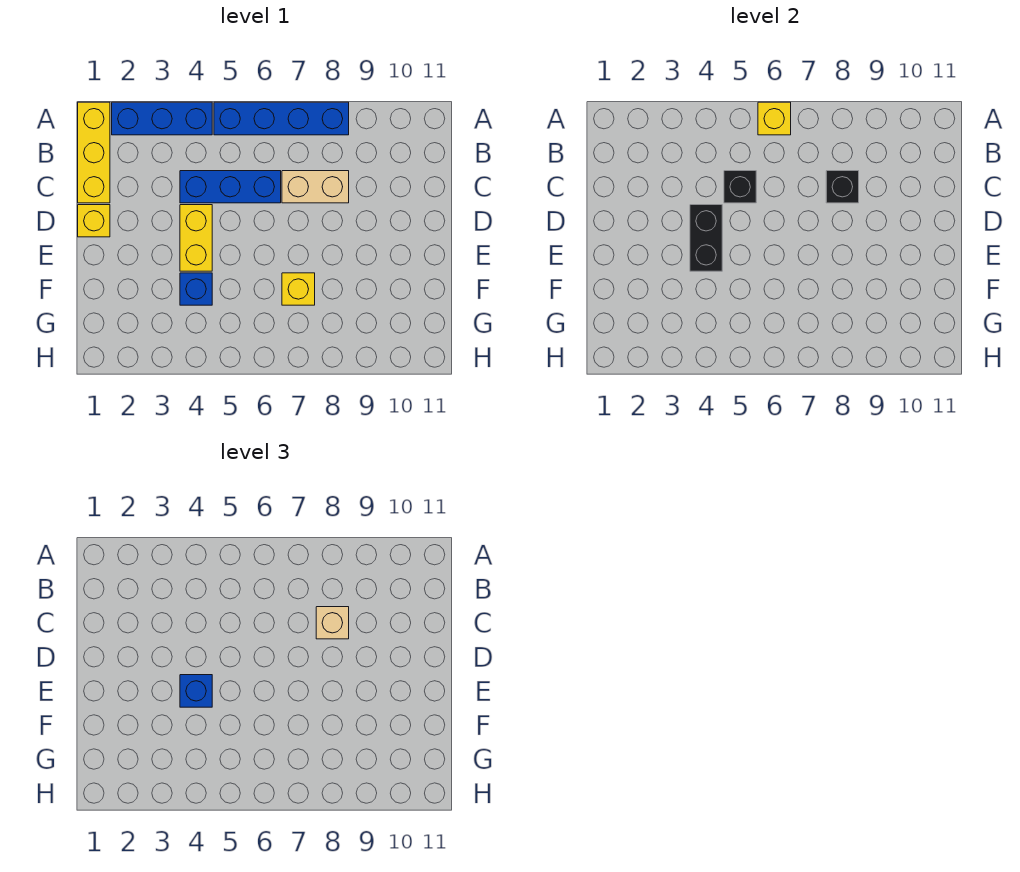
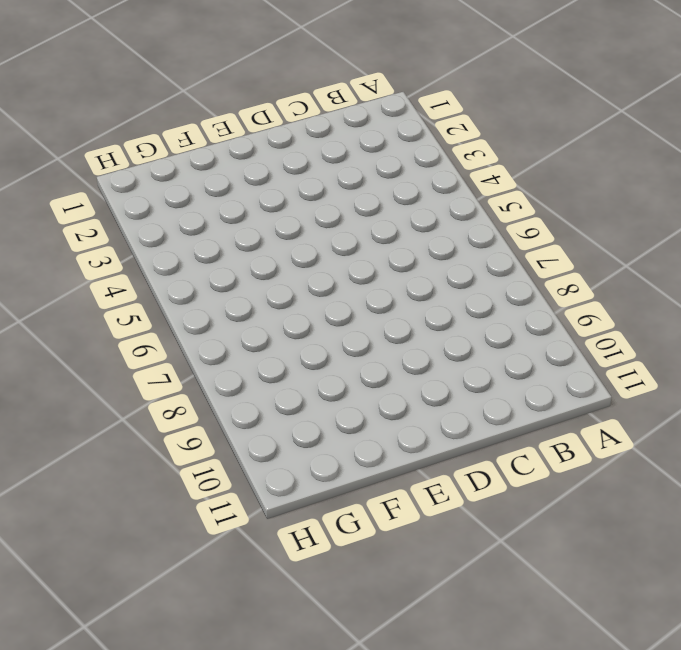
none -> yellow brick A1:C1 level 1
none -> blue brick A2:A4 level 1
none -> blue brick A5:A8 level 1

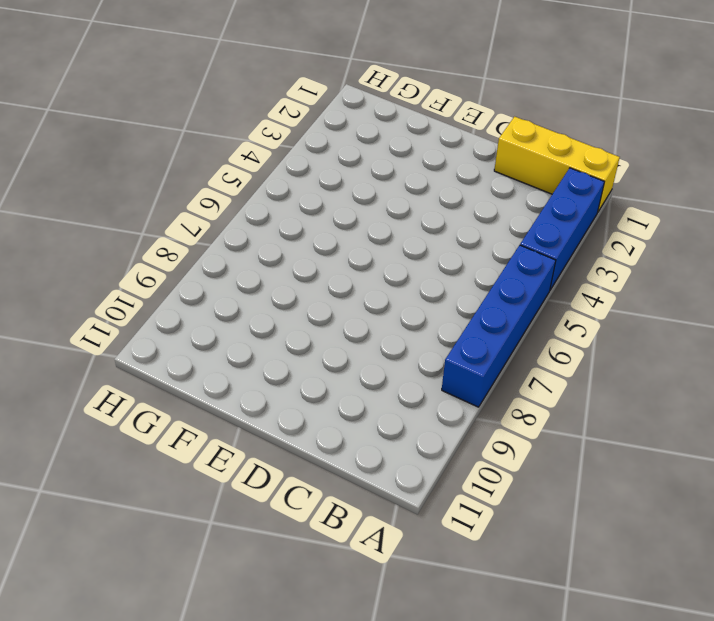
none -> blue brick C4:C6 level 1
none -> tan brick C7:C8 level 1
none -> yellow brick D1 level 1

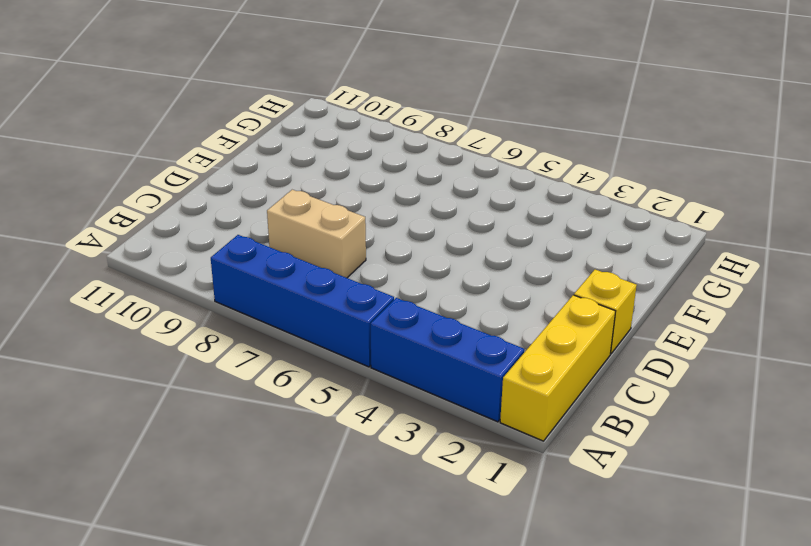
none -> blue brick C4:C6 level 1
none -> yellow brick D4:E4 level 1
none -> blue brick F4 level 1

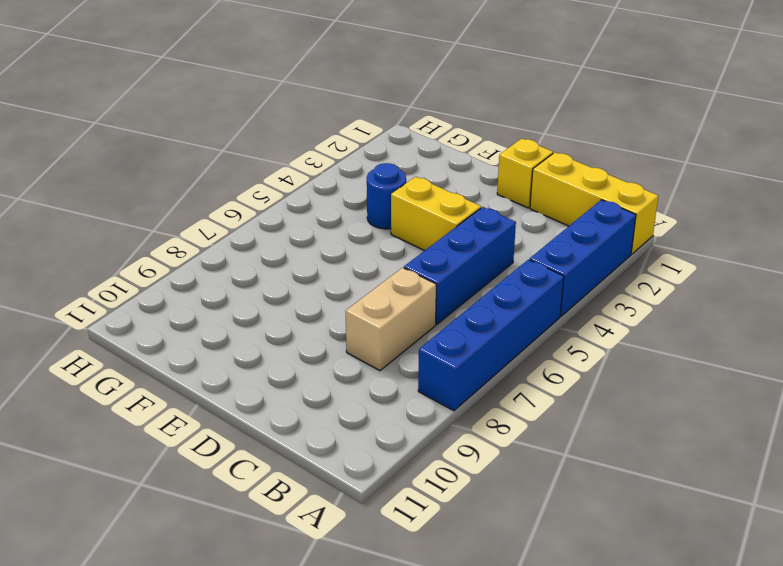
blue round brick F4 level 1 -> blue brick F4 level 1
none -> yellow brick F7 level 1
none -> yellow brick A6 level 2
none -> black brick C5 level 2

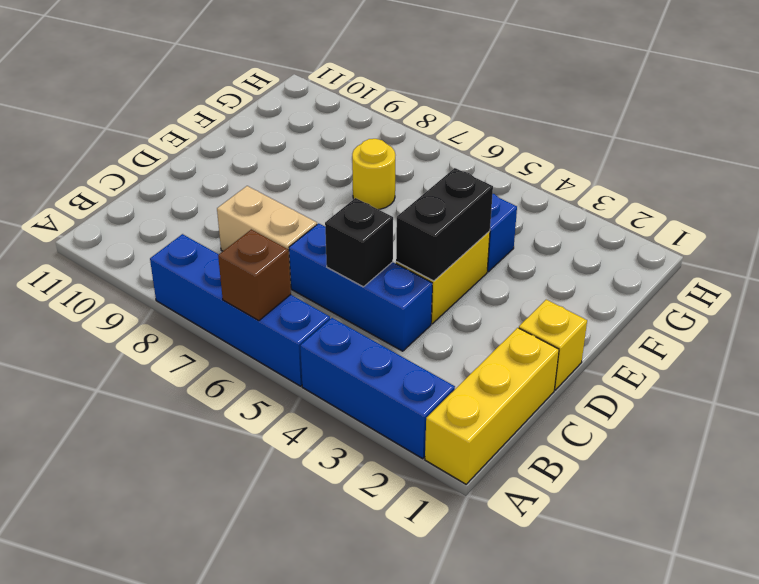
brown brick A6 level 2 -> yellow brick A6 level 2
yellow round brick F7 level 1 -> yellow brick F7 level 1
none -> black brick C8 level 2
none -> tan brick C8 level 3
none -> blue brick E4 level 3

